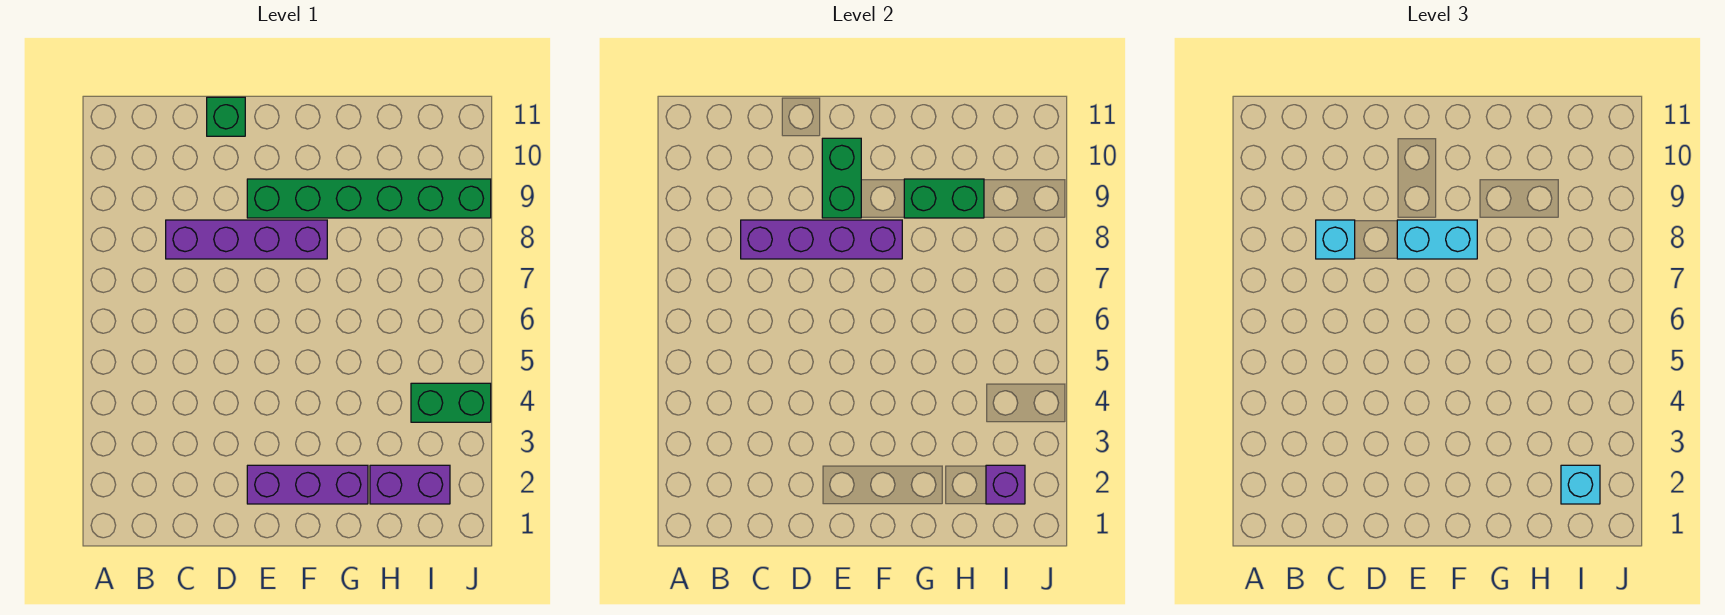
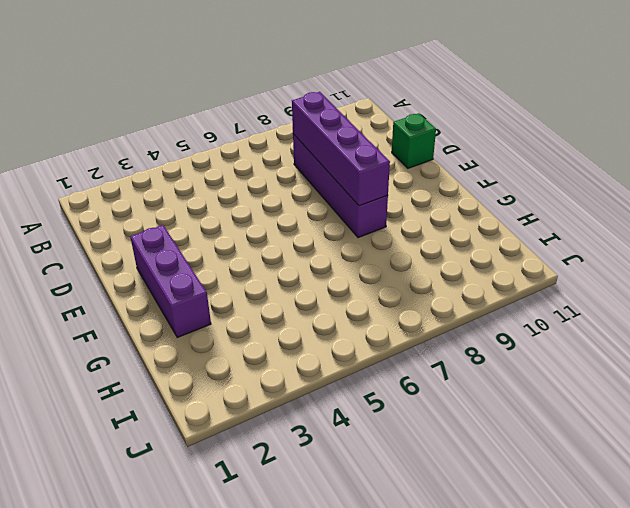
none -> green brick E9:J9 level 1
none -> purple brick H2:I2 level 1
none -> green brick I4:J4 level 1

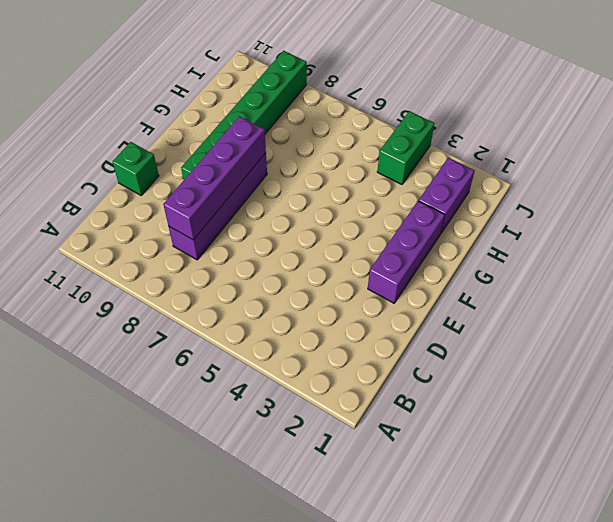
none -> green brick E9:E10 level 2
none -> green brick G9:H9 level 2
none -> purple brick I2 level 2

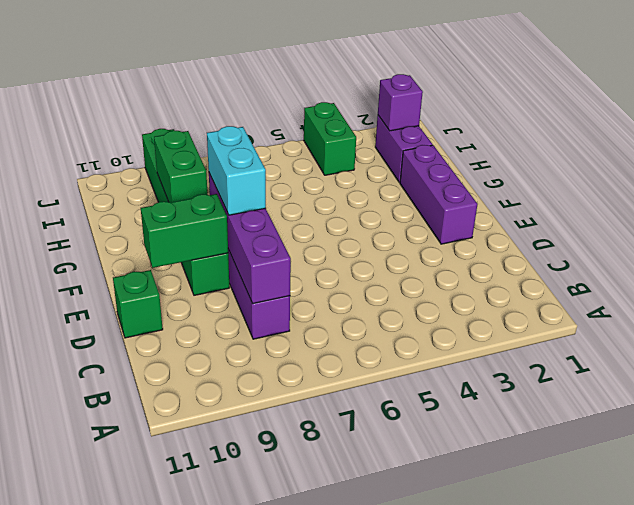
none -> cyan brick C8 level 3
none -> cyan brick I2 level 3

